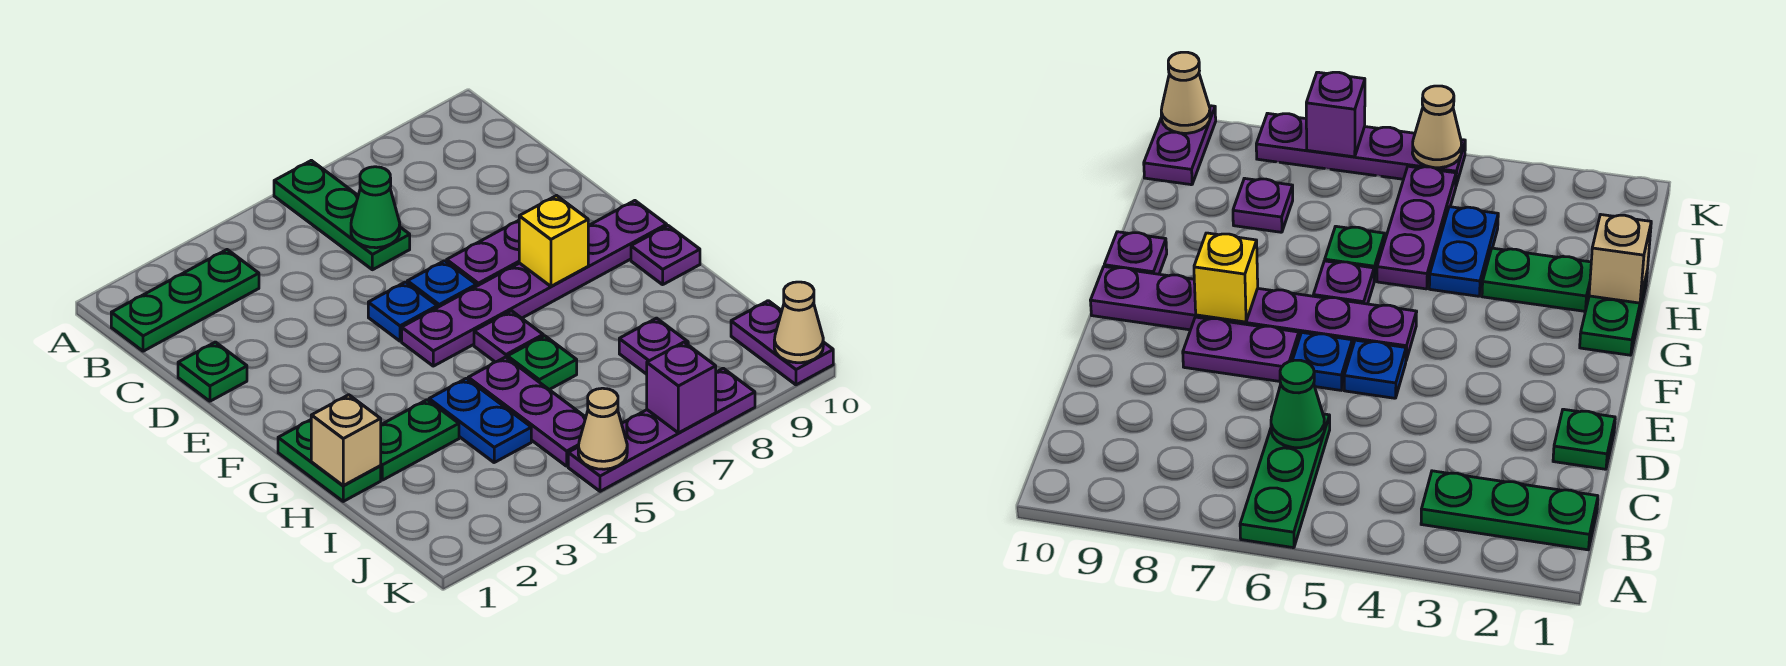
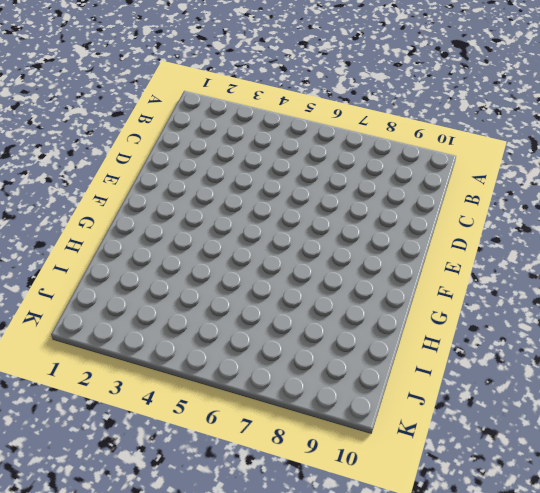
none -> green plate A6:C6 level 1
none -> green plate B1:B3 level 1
none -> green plate D1 level 1

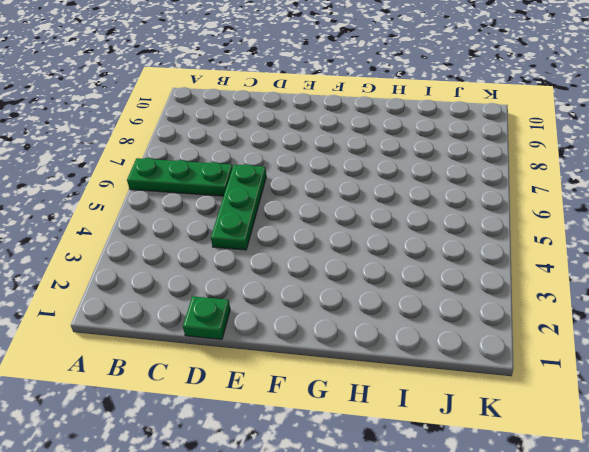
green plate D4:D6 level 1 -> green plate B1:B3 level 1
none -> blue plate E5 level 1
none -> blue plate E6 level 1
none -> purple plate E7:E8 level 1

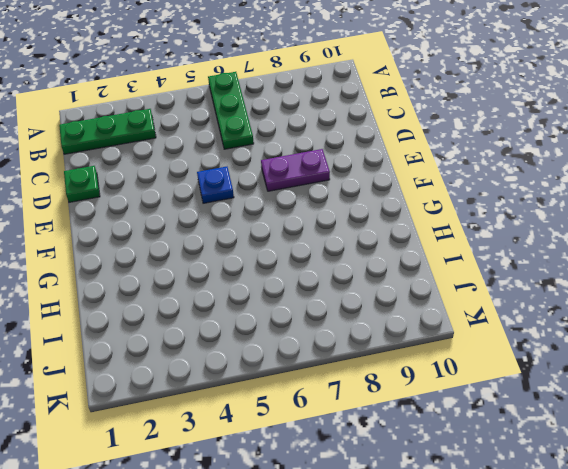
none -> blue plate E6 level 1
none -> purple plate F5:F10 level 1
none -> green plate G1:H1 level 1

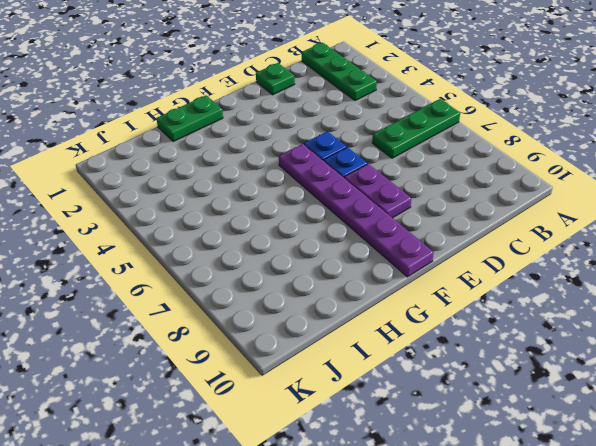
none -> purple plate G6 level 1
none -> purple plate G10 level 1
none -> green plate H2:H3 level 1

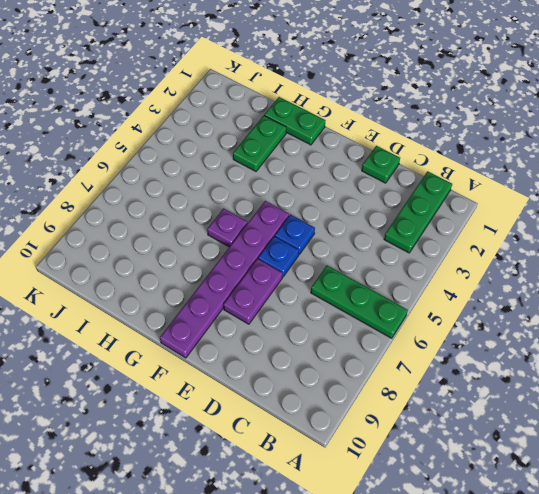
none -> purple plate G10 level 1
none -> blue plate H4:I4 level 1
none -> purple plate H5:J5 level 1

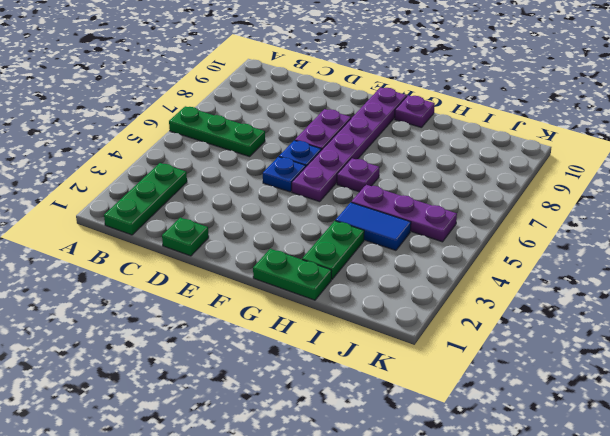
blue tile H4:I4 level 1 -> blue plate H4:I4 level 1
none -> green plate H6 level 1
none -> purple plate I8 level 1
none -> purple plate J10:K10 level 1

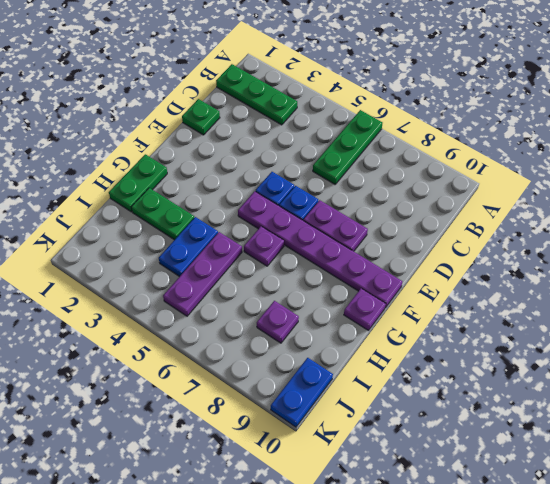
blue plate J10:K10 level 1 -> purple plate J10:K10 level 1
none -> green plate H6 level 1
none -> purple plate K5:K8 level 1
none -> green cone C6 level 2

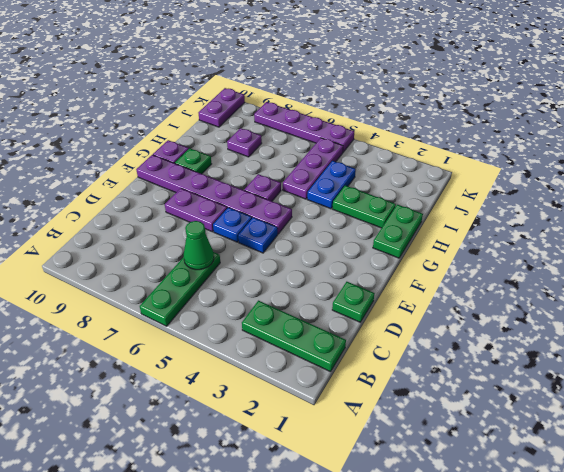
green plate G9 level 1 -> green plate H6 level 1
none -> yellow brick F8 level 2
none -> tan brick H1 level 2
none -> tan cone K5 level 2

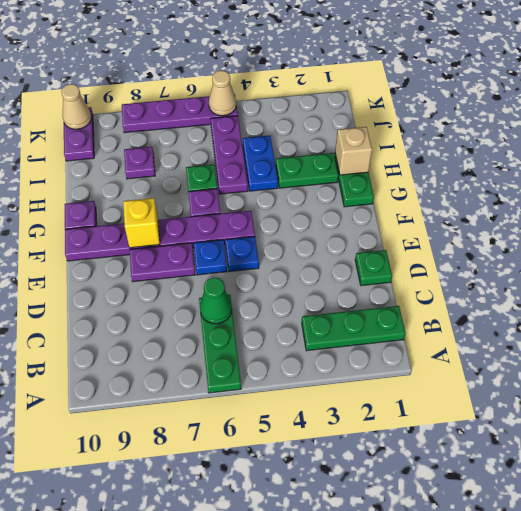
none -> purple brick K7 level 2

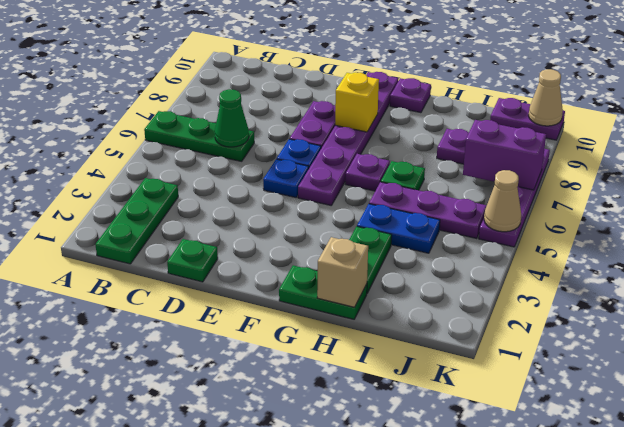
purple brick J7:K7 level 2 -> purple brick K7 level 2

